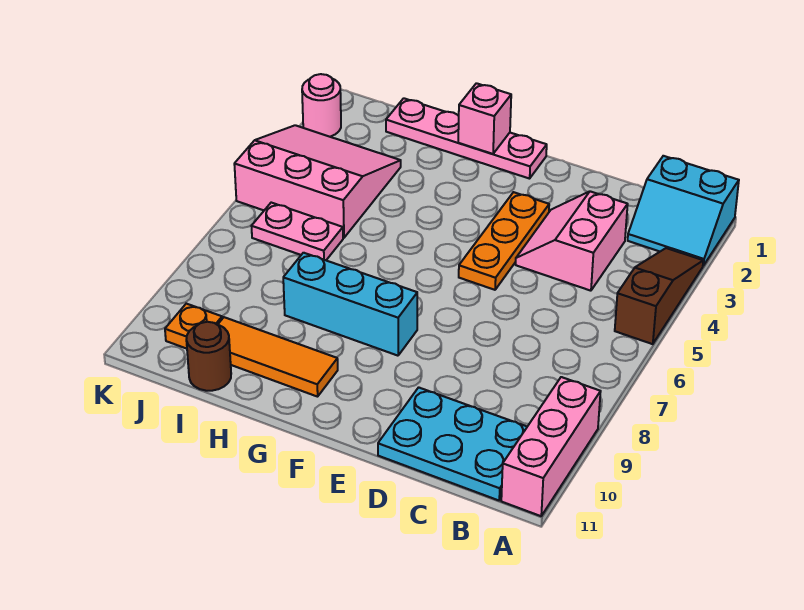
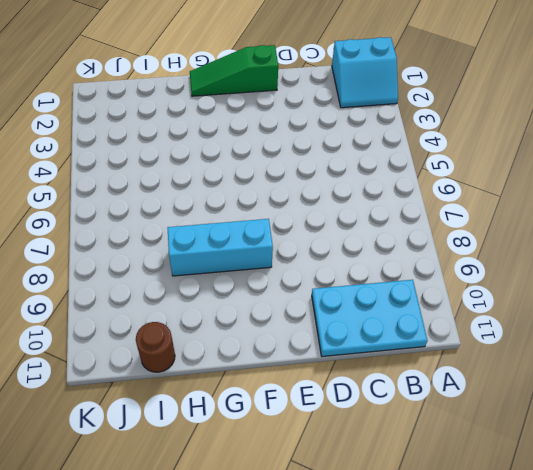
green slope E1:G1 level 1 top E -> pink plate F1:I1 level 1
none -> brown slope A3:A5 level 1 top 5
none -> pink brick A9:A11 level 1
none -> pink slope C3:D4 level 1 top C

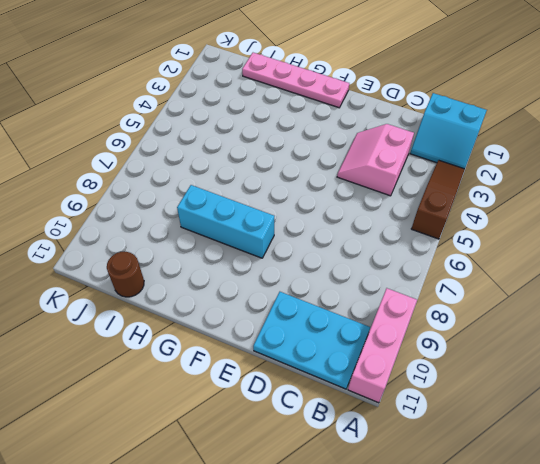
none -> orange plate E3:E5 level 1
none -> orange tile G10:I10 level 1
none -> pink slope I3:K5 level 1 top 5

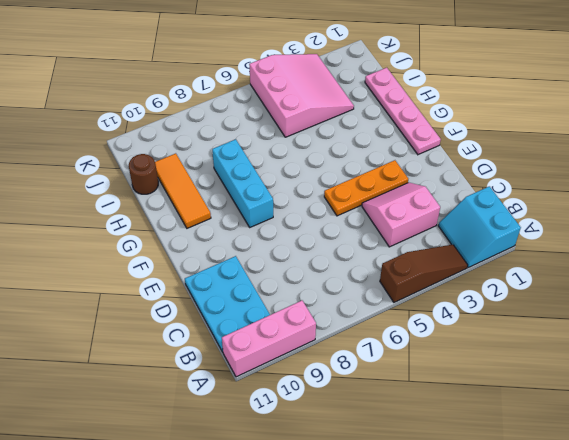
none -> pink plate I6:J6 level 1
none -> orange plate J10 level 1
none -> pink round brick K2 level 1

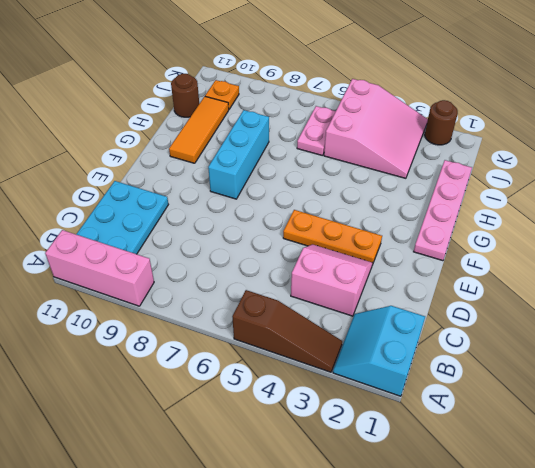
brown round brick K2 level 1 -> pink round brick K2 level 1
none -> pink brick G1 level 2

